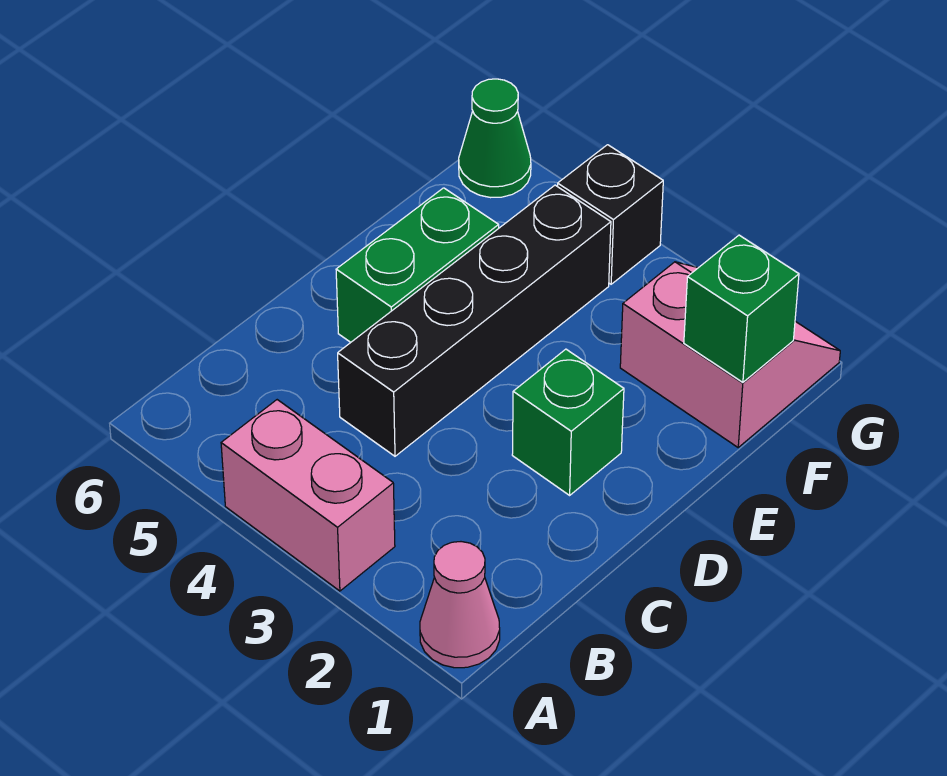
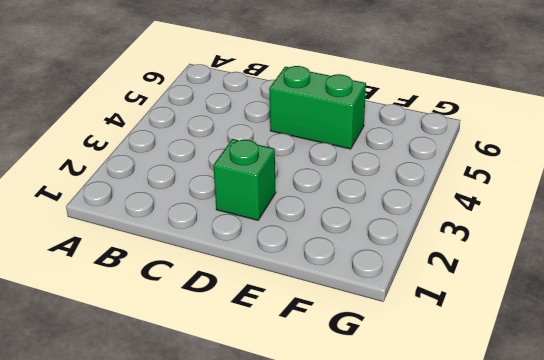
none -> pink cone A1 level 1
none -> pink brick A3:A4 level 1

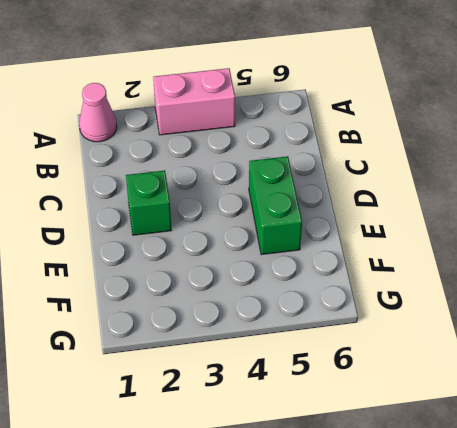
none -> black brick C4:F4 level 1
none -> pink slope F1:G2 level 1 top F

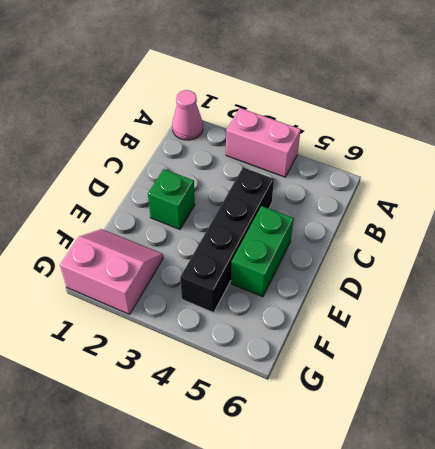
pink slope F1:G2 level 1 top G -> pink slope F1:G2 level 1 top F
none -> black brick G4 level 1
none -> green cone G6 level 1

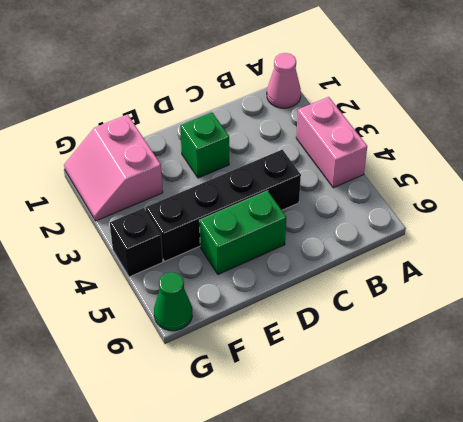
none -> green brick F1 level 2

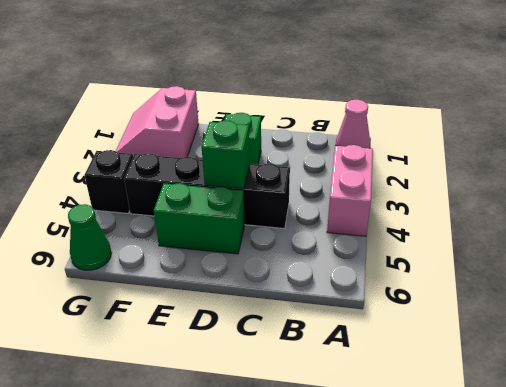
green brick D4 level 2 -> green brick F1 level 2

